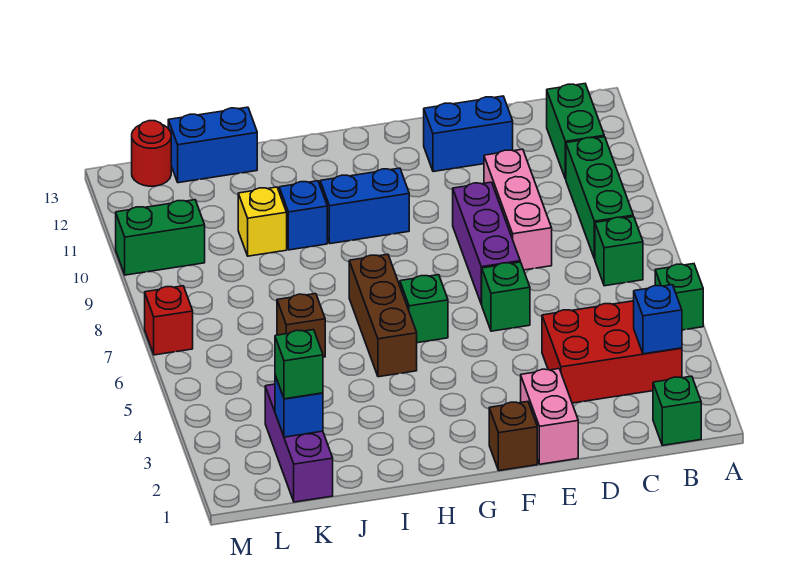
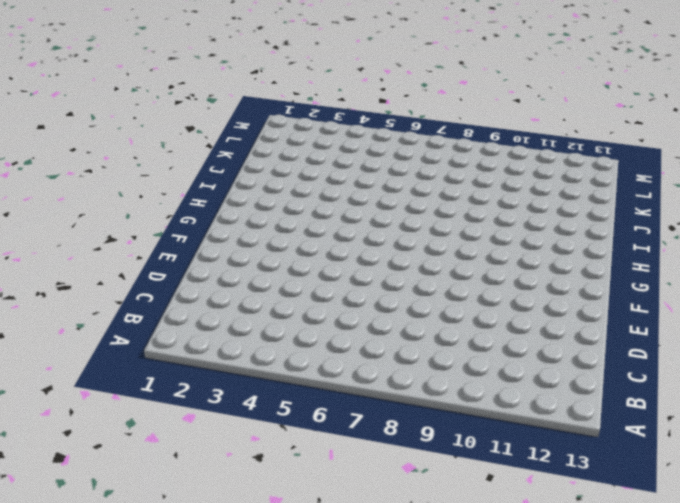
none -> green brick A5 level 1
none -> green brick B1 level 1
none -> red brick B3:D4 level 1

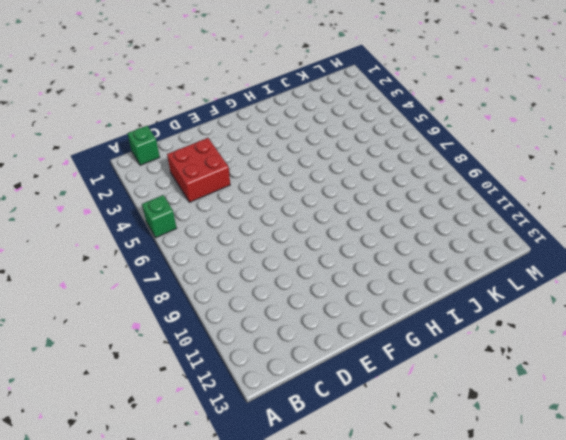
red brick C3:D4 level 1 -> red brick B3:D4 level 1
none -> green brick B7 level 1
none -> green brick B8:B10 level 1
none -> green brick B11:B12 level 1

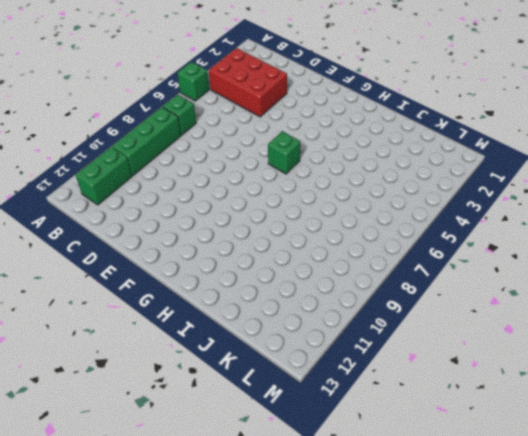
none -> green brick B1 level 1
none -> pink brick D8:D10 level 1
none -> blue brick D12:E12 level 1

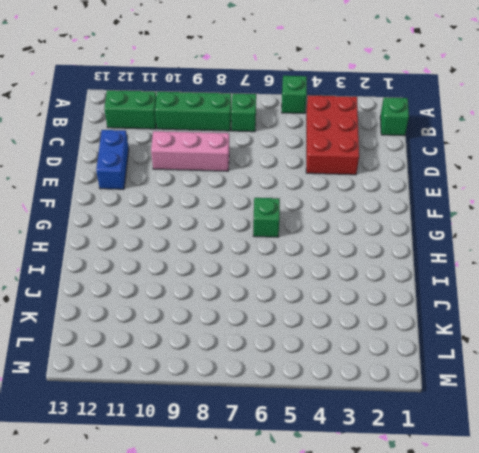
none -> pink brick E1:E2 level 1
none -> green brick E6 level 1
none -> purple brick E7:E9 level 1

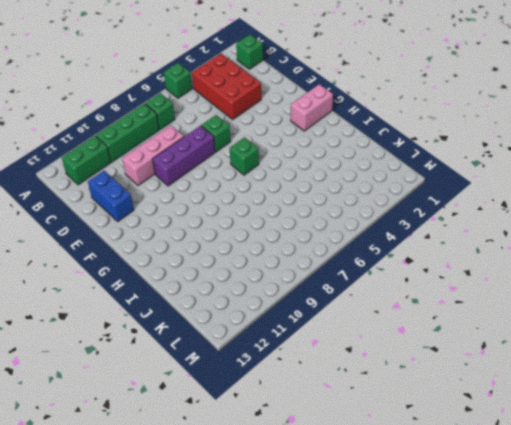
pink brick G1:G2 level 1 -> pink brick E1:E2 level 1
none -> brown brick F1 level 1
none -> blue brick G10:H10 level 1
none -> brown brick H5:H7 level 1

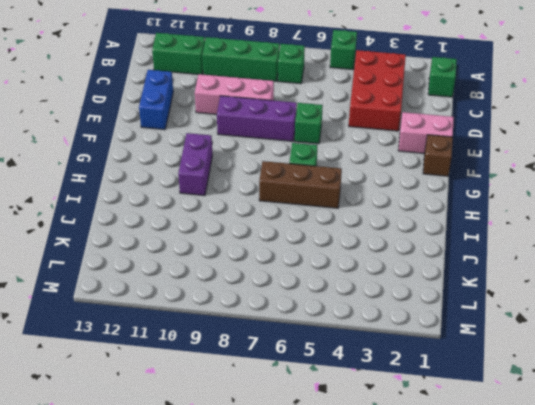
purple brick G10:H10 level 1 -> blue brick G10:H10 level 1
none -> blue brick I10 level 1
none -> brown brick J6 level 1
none -> yellow brick J10 level 1

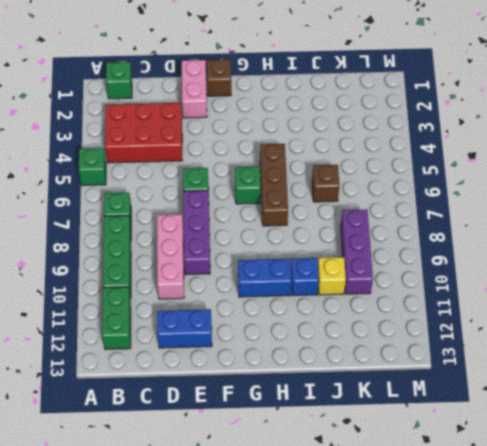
purple brick K8:K10 level 1 -> purple brick K1:K3 level 1
none -> blue brick J13:K13 level 1
none -> green brick L10:M10 level 1
none -> red round brick L13 level 1

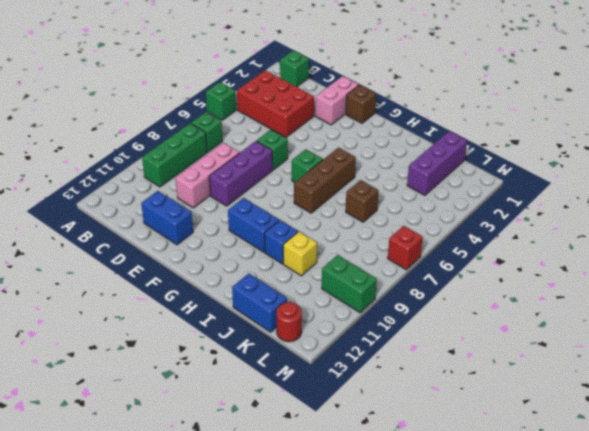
none -> green brick B11:B12 level 1
none -> blue brick B3 level 2
none -> blue brick K2 level 2

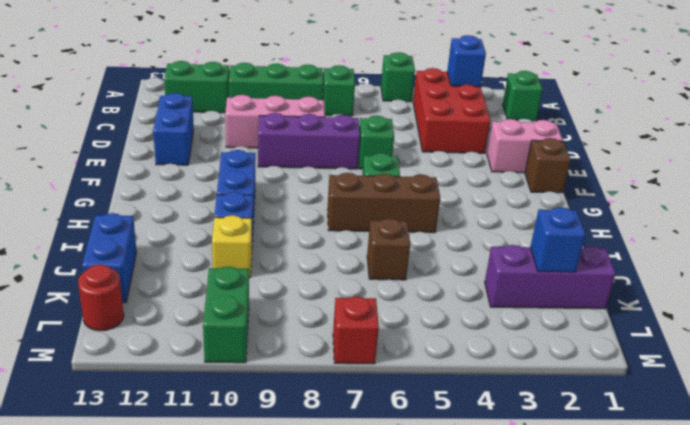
none -> green brick K2 level 3

